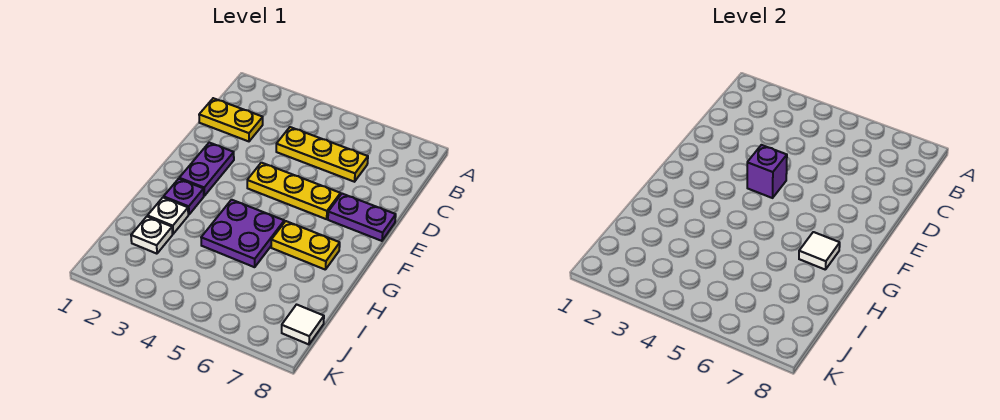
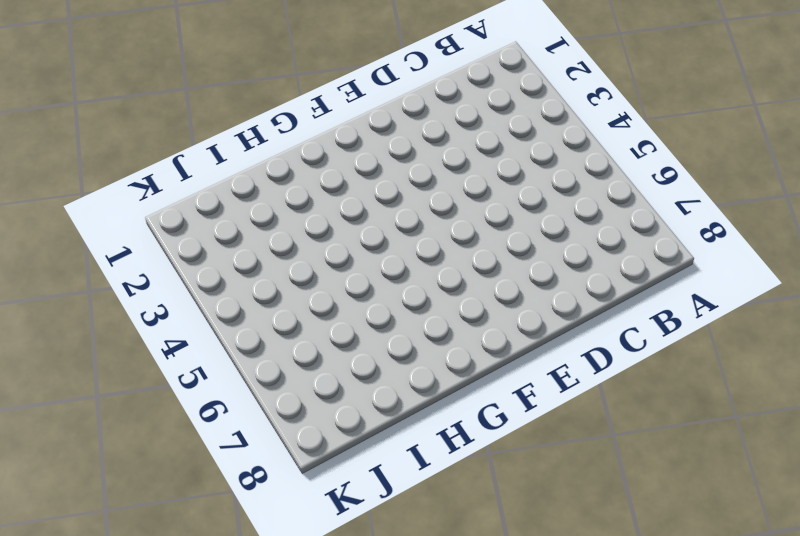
none -> yellow plate C1:C2 level 1
none -> yellow plate C4:C6 level 1
none -> purple plate E2:F2 level 1

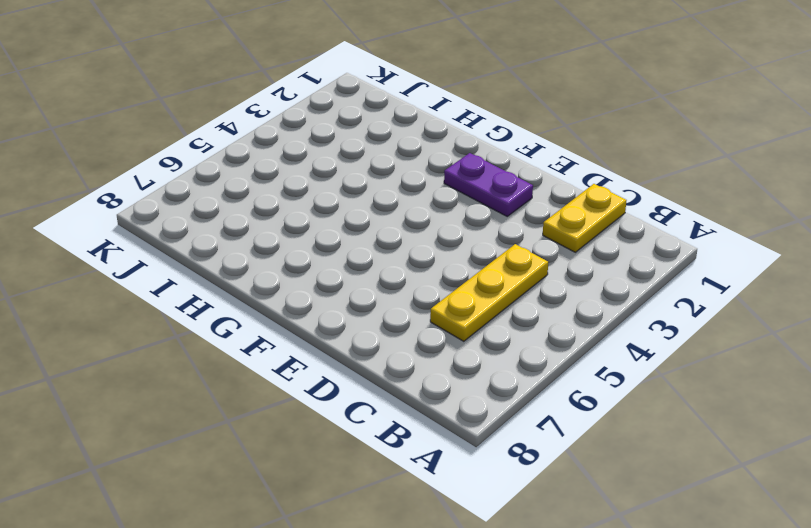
none -> yellow plate E4:E6 level 1
none -> purple plate E7:E8 level 1
none -> purple plate G2 level 1

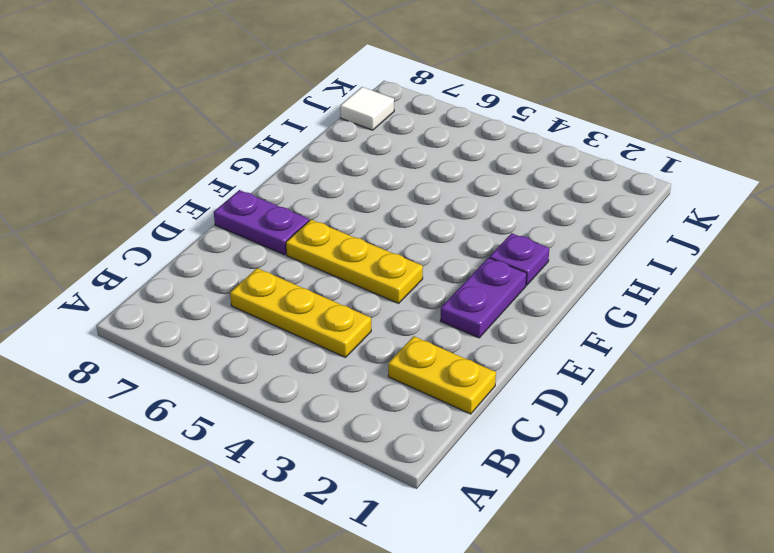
none -> purple plate G4:H5 level 1
none -> yellow plate G6:G7 level 1
none -> white plate H2 level 1

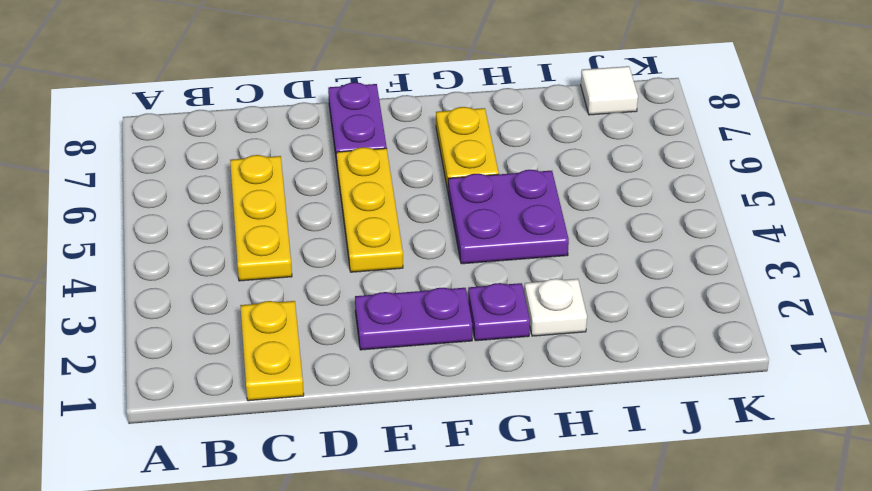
none -> white plate I2 level 1
none -> purple brick E4 level 2
none -> white tile G7 level 2

